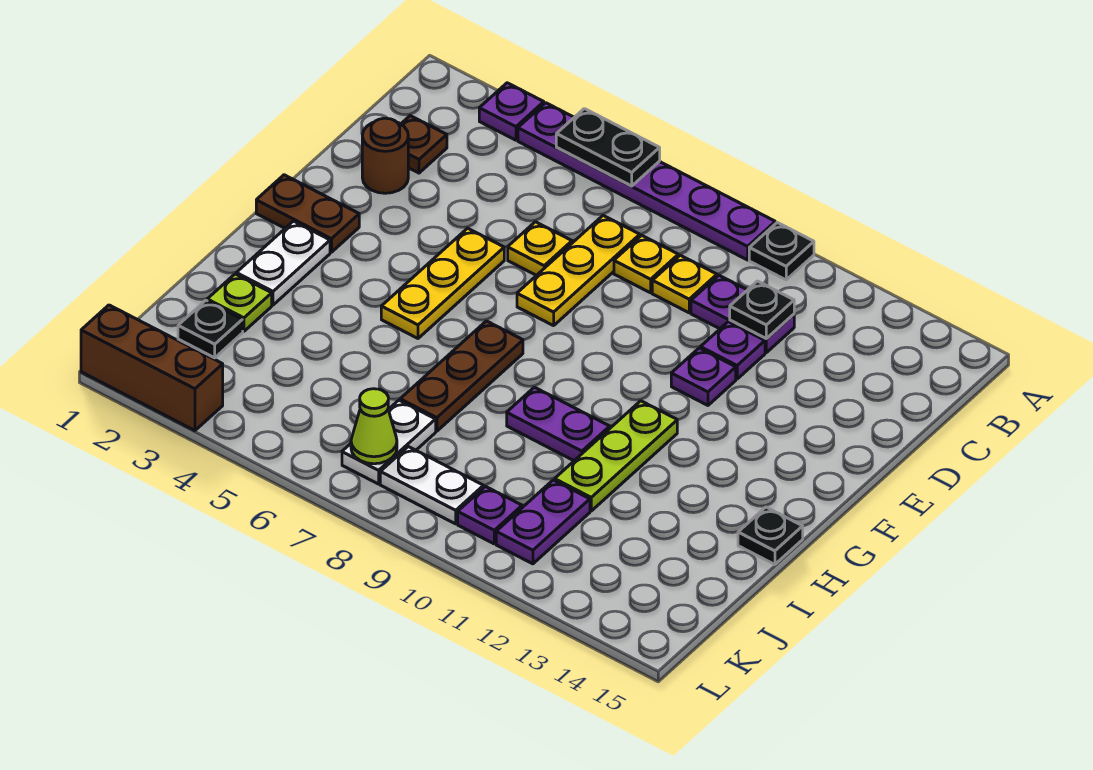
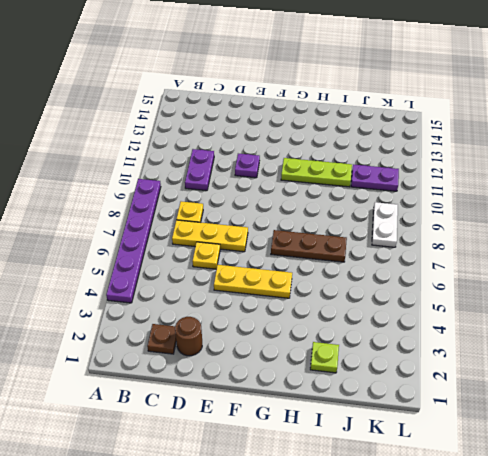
none -> purple plate A3 level 1
none -> black plate A10 level 1
none -> yellow plate C9 level 1

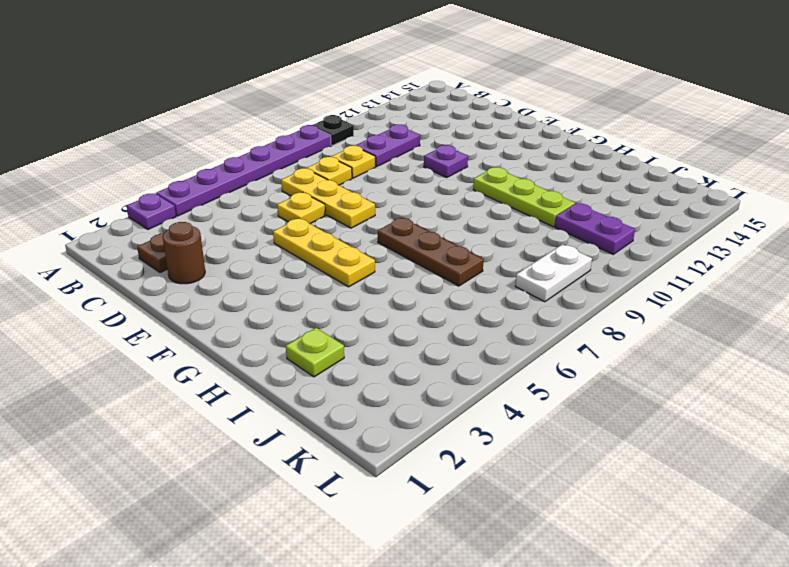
none -> purple plate D11 level 1
none -> brown plate F1:F2 level 1
none -> white plate G2:H2 level 1

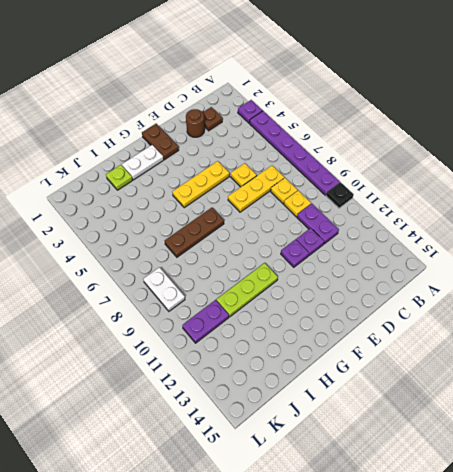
none -> purple plate H9:H10 level 1
none -> black plate H15 level 1
none -> black plate J2 level 1

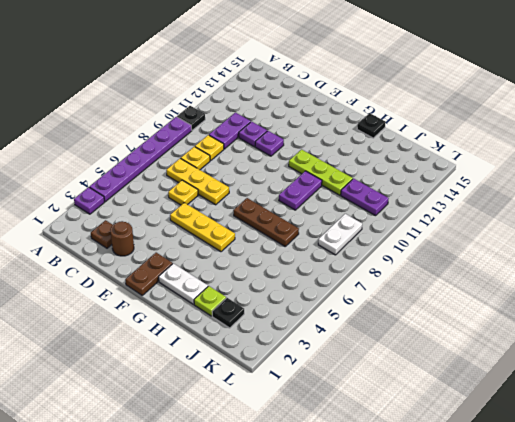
none -> white plate J7:K7 level 1
none -> purple plate K10 level 1
none -> brown brick L1:L3 level 1

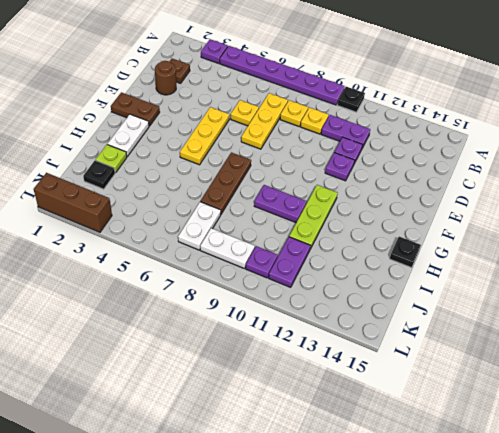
none -> black plate A5:A6 level 2
none -> black plate C11 level 2
none -> lime cone K7 level 2

